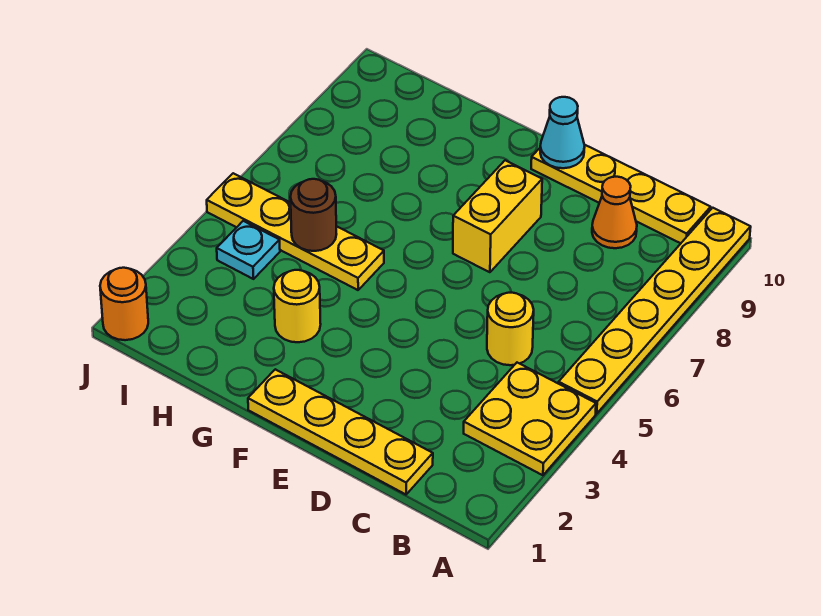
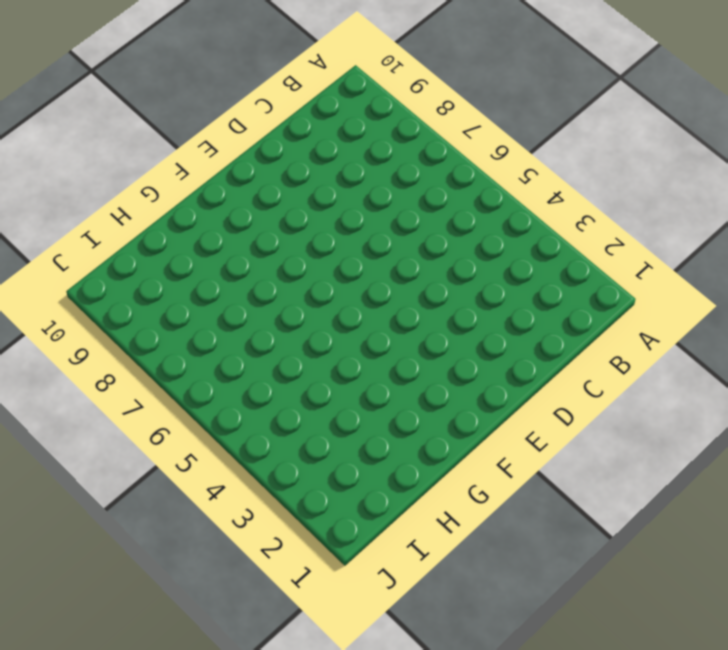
none -> yellow plate A3:B4 level 1
none -> yellow plate A5:A10 level 1
none -> yellow plate B10:E10 level 1

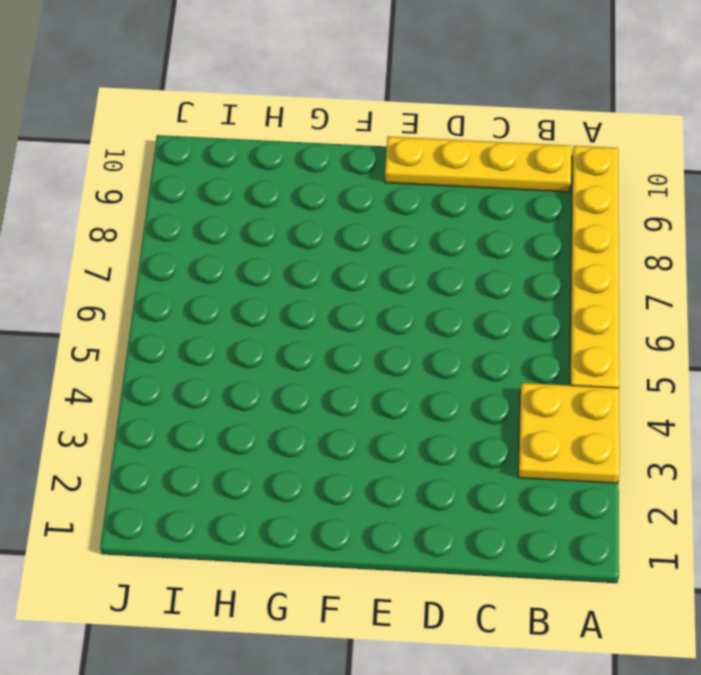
none -> yellow plate C1:F1 level 1
none -> yellow round brick C5 level 1
none -> orange cone C9 level 1

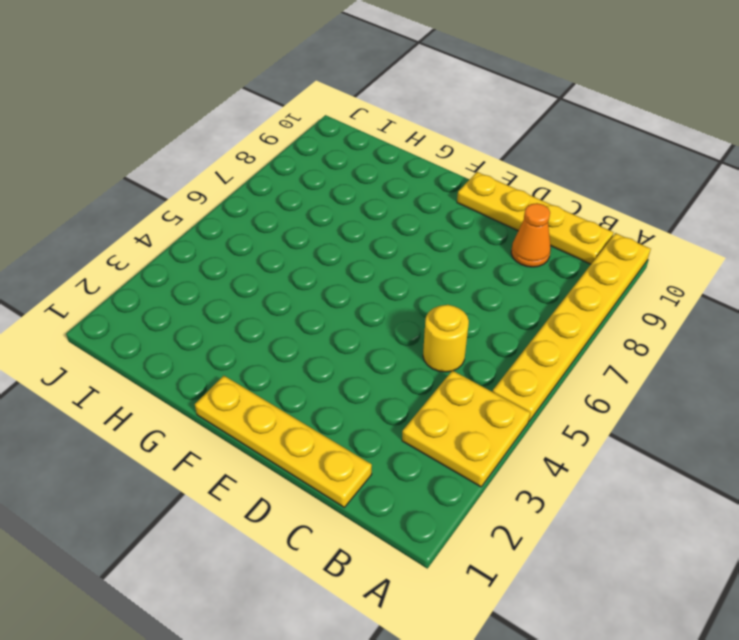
none -> yellow brick E7:E8 level 1
none -> yellow round brick G3 level 1
none -> yellow plate G5:J5 level 1

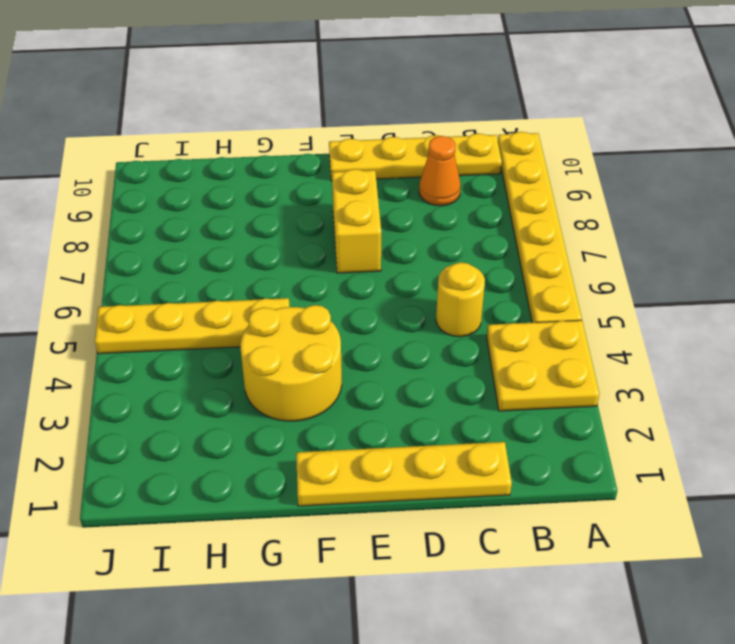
yellow round brick F3:G4 level 1 -> yellow round brick G3 level 1
none -> cyan plate I4 level 1
none -> orange round brick J1 level 1
none -> cyan cone E10 level 2

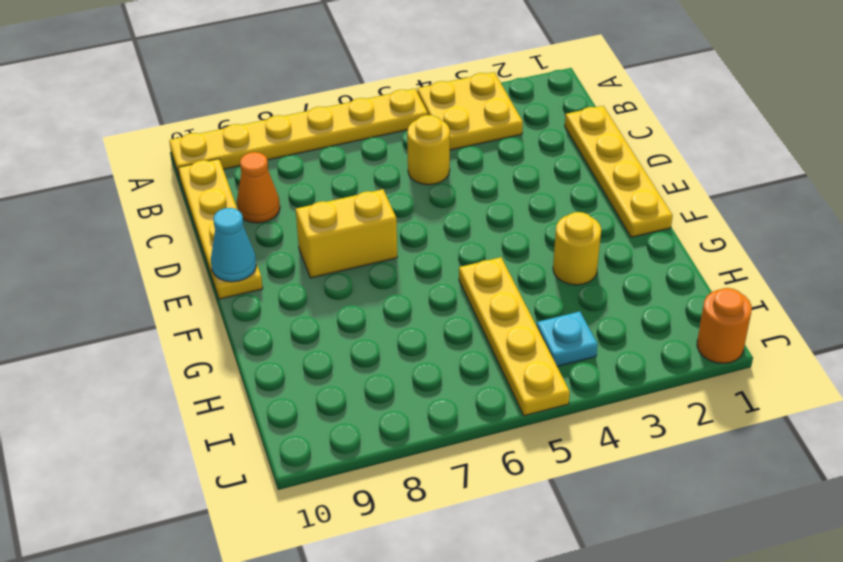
none -> brown round brick H5 level 2

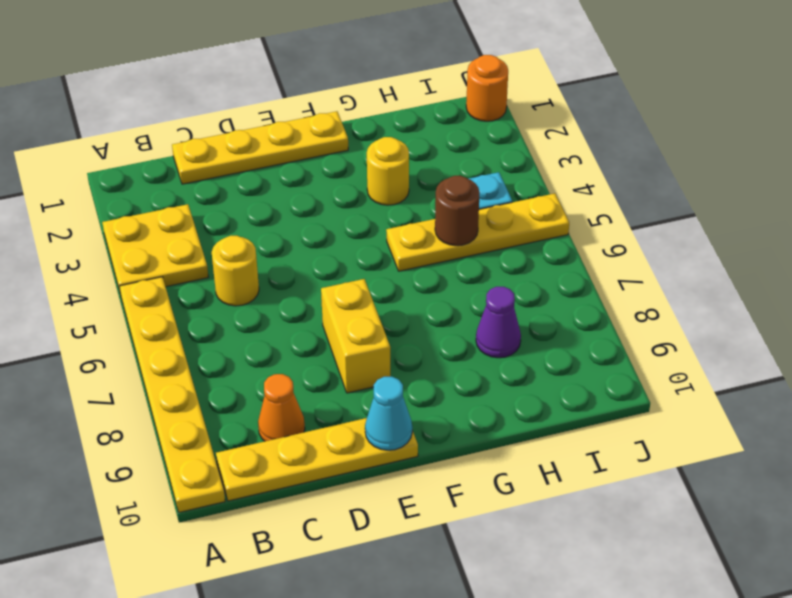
purple cone H8 level 1 -> none

